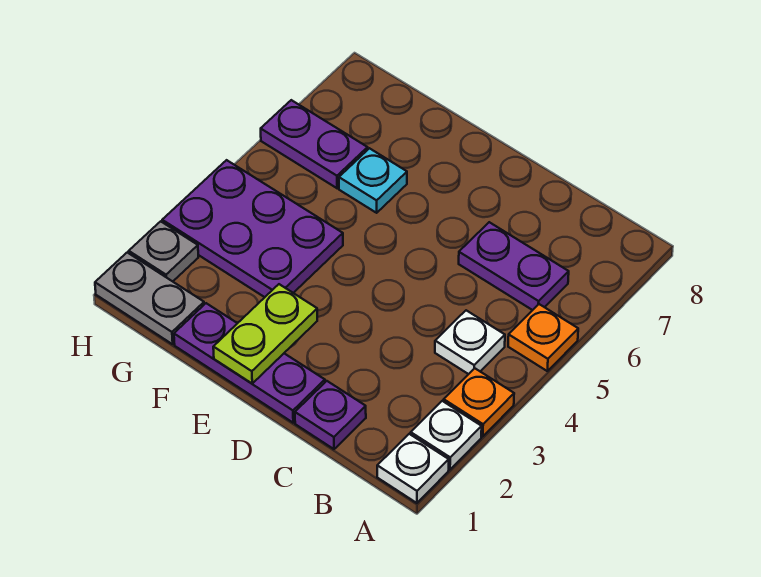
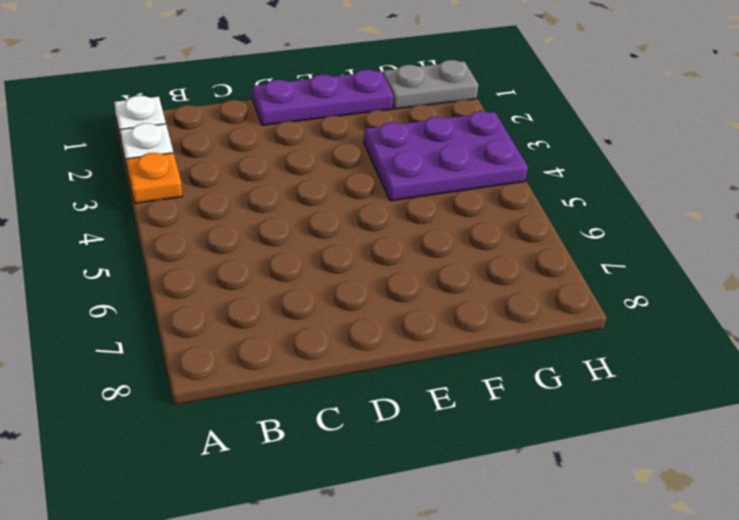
none -> orange plate A5 level 1
none -> white plate B4 level 1
none -> purple plate B6:C6 level 1

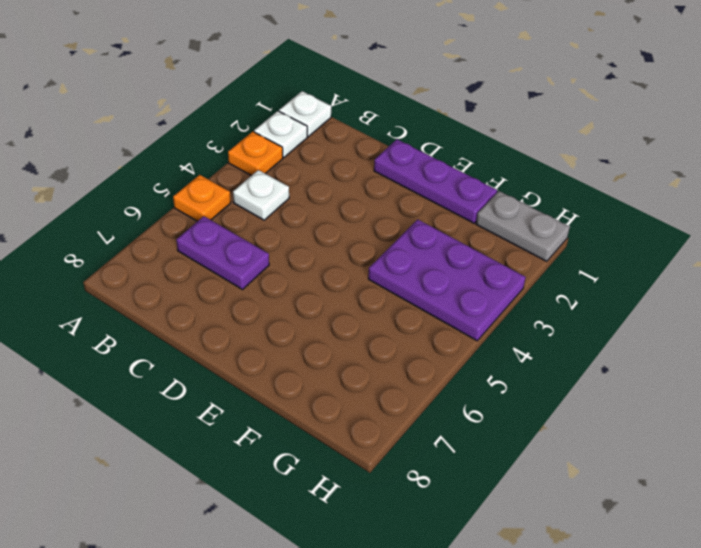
none -> purple plate C1 level 1
none -> cyan plate F6 level 1
none -> purple plate G6:H6 level 1

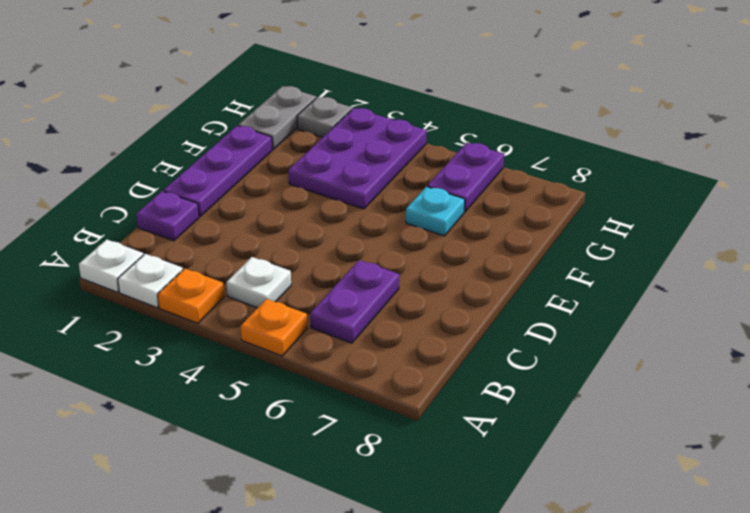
none -> lime plate E1:E2 level 2

